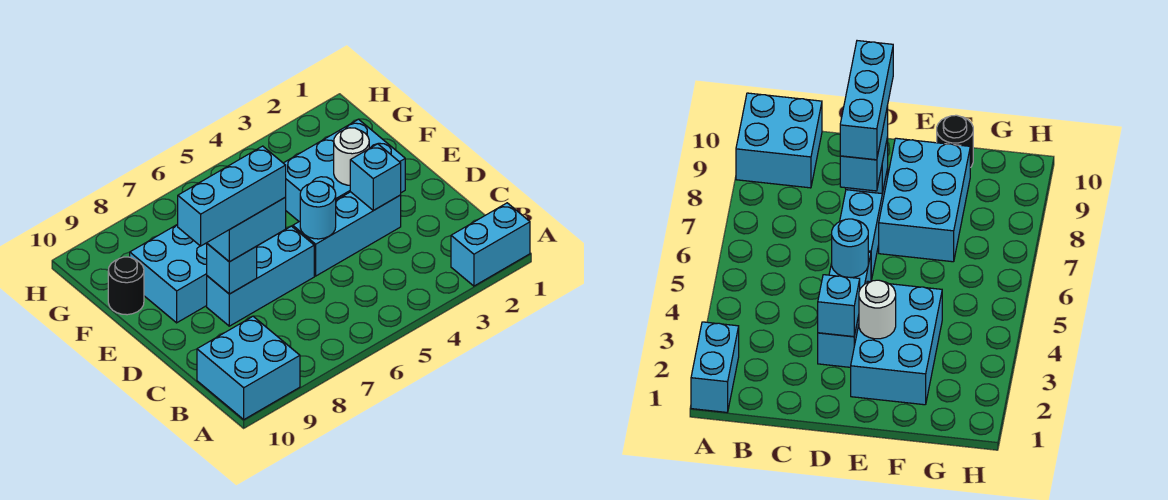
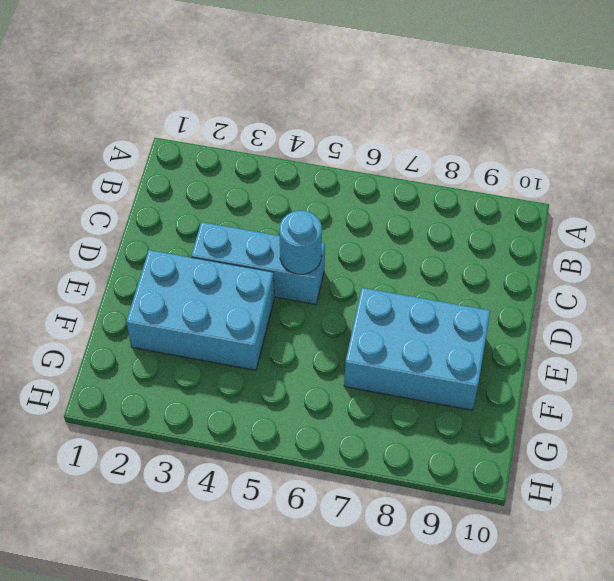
none -> cyan brick A1:A2 level 1
none -> cyan brick A9:B10 level 1
none -> cyan brick D6:D8 level 1

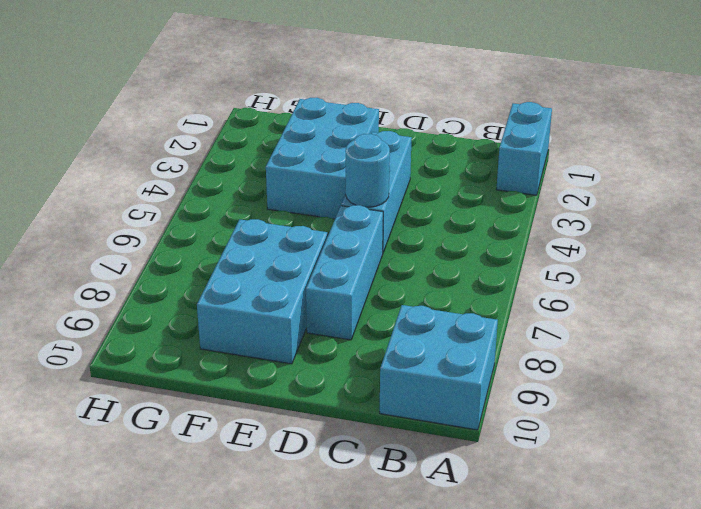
none -> black round brick F10 level 1
none -> cyan brick D3 level 2
none -> cyan brick D8 level 2

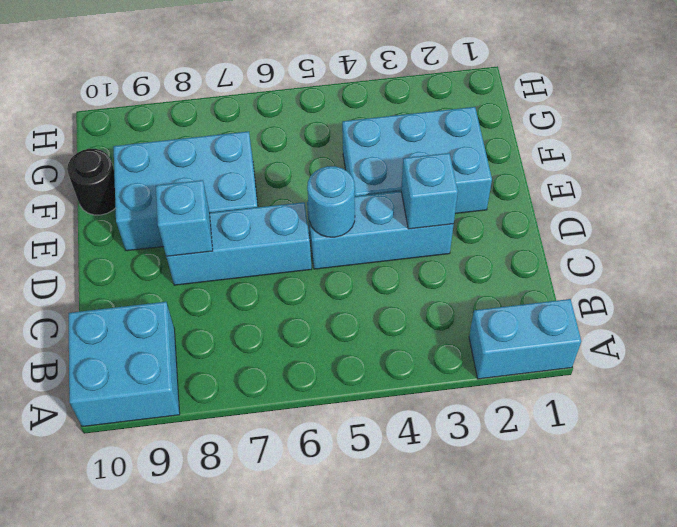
none -> white round brick E3 level 2
none -> cyan brick D7:D8 level 3
none -> cyan brick D7:D9 level 4

